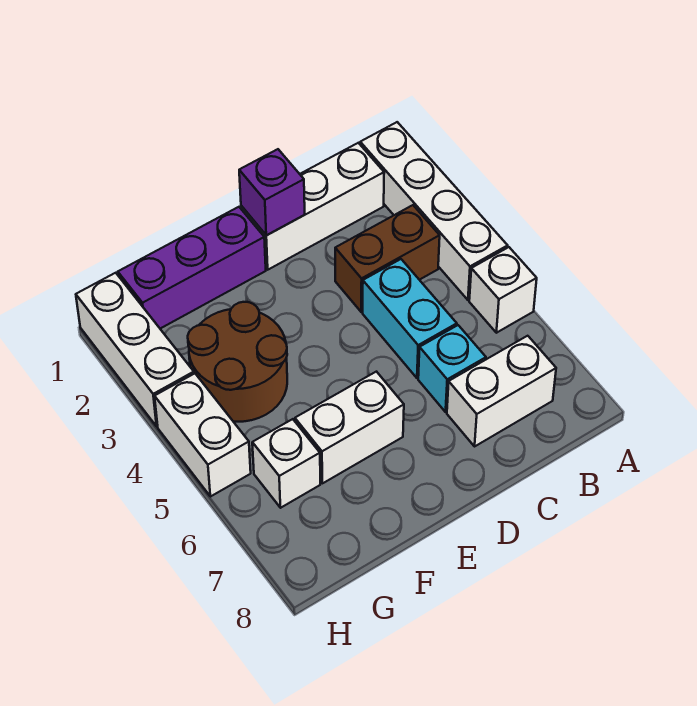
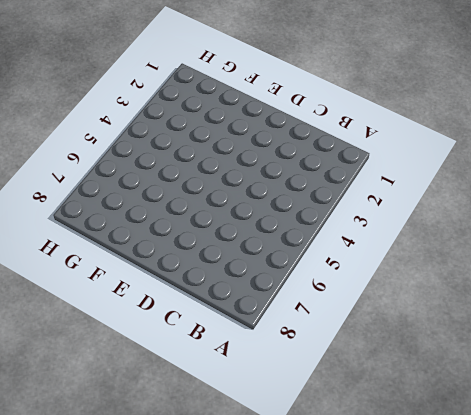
none -> white brick A1:A4 level 1
none -> white brick A5 level 1
none -> white brick B1:D1 level 1

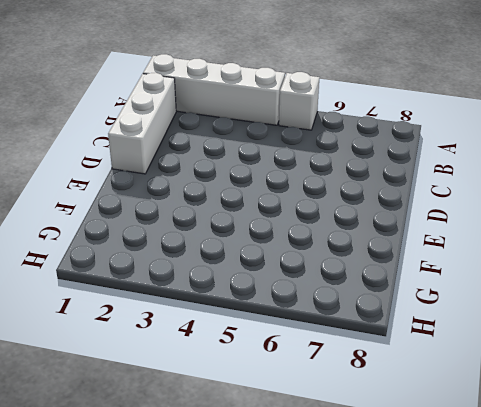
none -> brown brick B3:C3 level 1
none -> white brick B7:C7 level 1
none -> cyan brick C4:C5 level 1

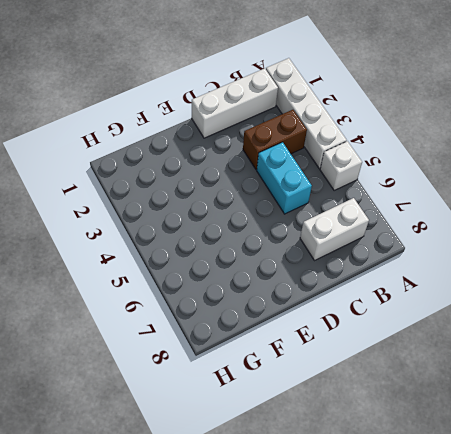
none -> cyan brick C6 level 1
none -> purple brick E1:G1 level 1
none -> white brick E6:F6 level 1

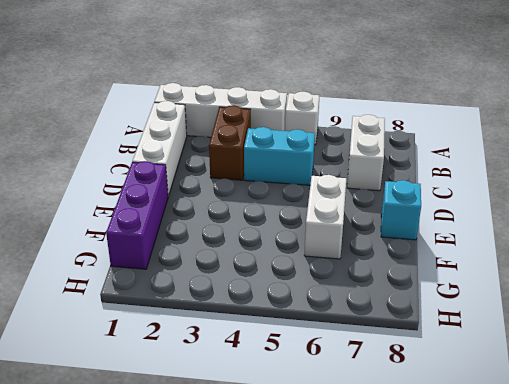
cyan brick E8 level 1 -> cyan brick C6 level 1
none -> brown round brick F3:G4 level 1
none -> white brick G6 level 1
none -> white brick H1:H3 level 1

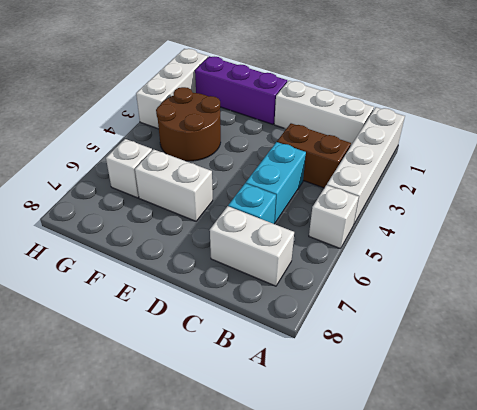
none -> white brick H4:H5 level 1
none -> purple brick D1 level 2

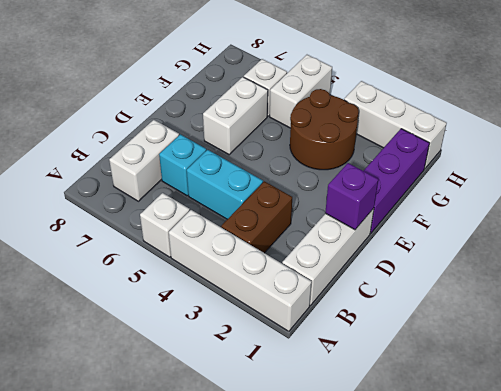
white brick G5:H5 level 1 -> white brick H4:H5 level 1

